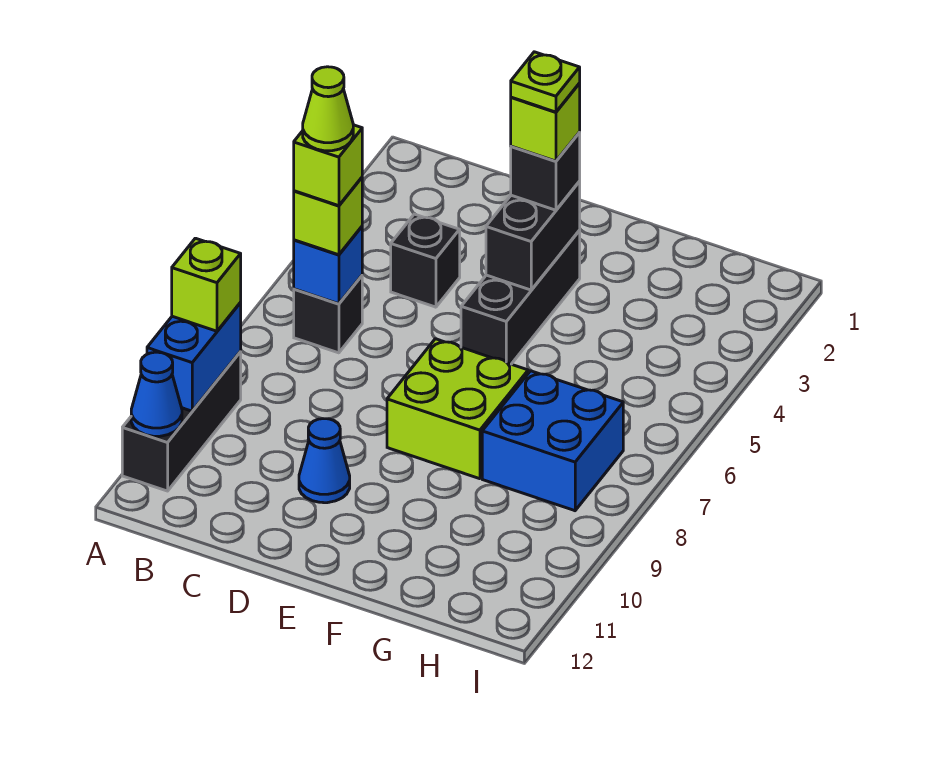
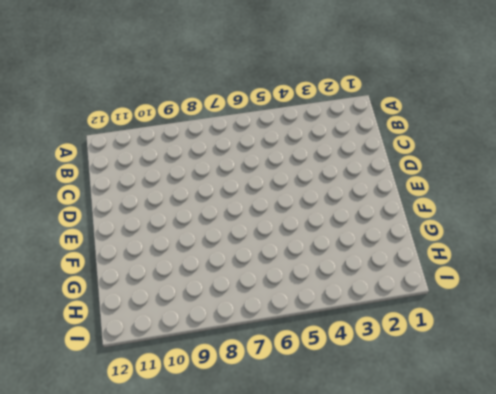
none -> black brick A9:A11 level 1
none -> black brick B6 level 1
none -> black brick C4 level 1

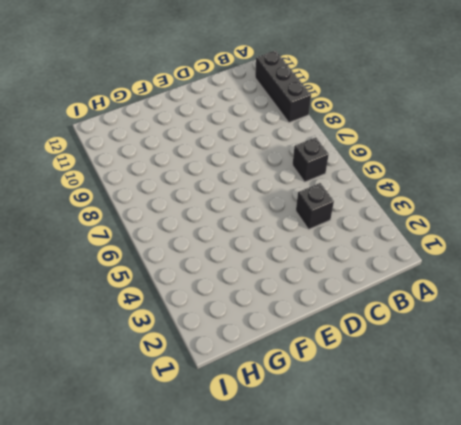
none -> blue cone D10 level 1
none -> black brick E3:E5 level 1
none -> lime brick E7:F8 level 1

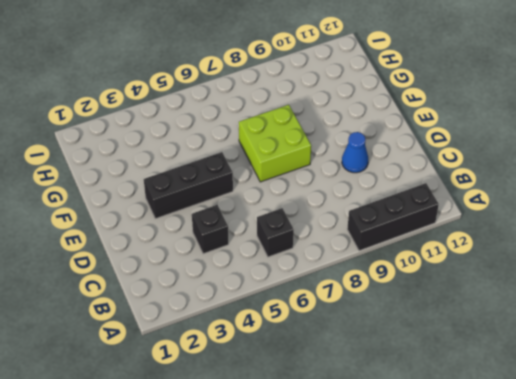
none -> blue brick G7:H8 level 1
none -> blue brick A9:A10 level 2
none -> blue cone A11 level 2

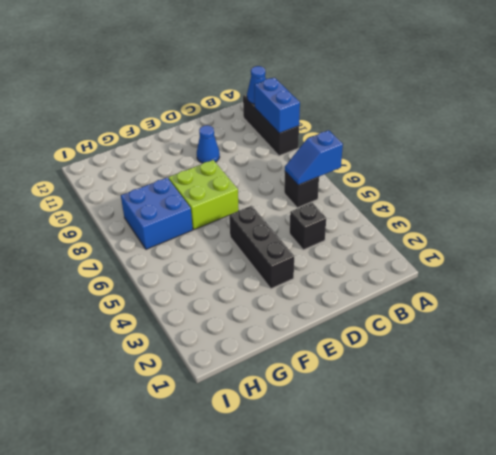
blue slope A6:B6 level 2 top A -> blue brick B6 level 2
none -> black brick E3:E4 level 2
none -> lime brick A9 level 3
none -> lime brick B6 level 3

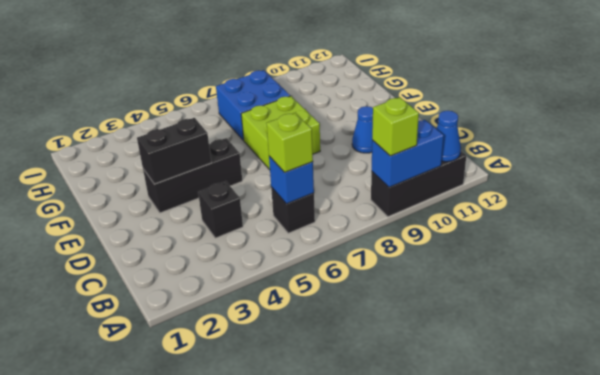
none -> black brick E3 level 3
none -> lime brick B6 level 4
none -> lime brick E3 level 4

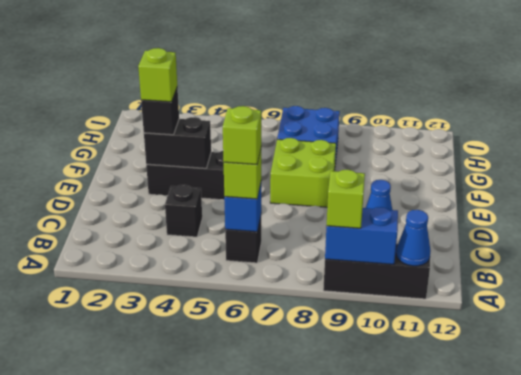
none -> lime cone B6 level 5
none -> lime plate E3 level 5

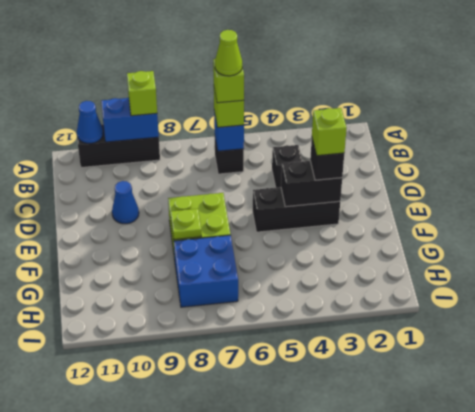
lime plate F8 level 2 -> lime plate E3 level 5

